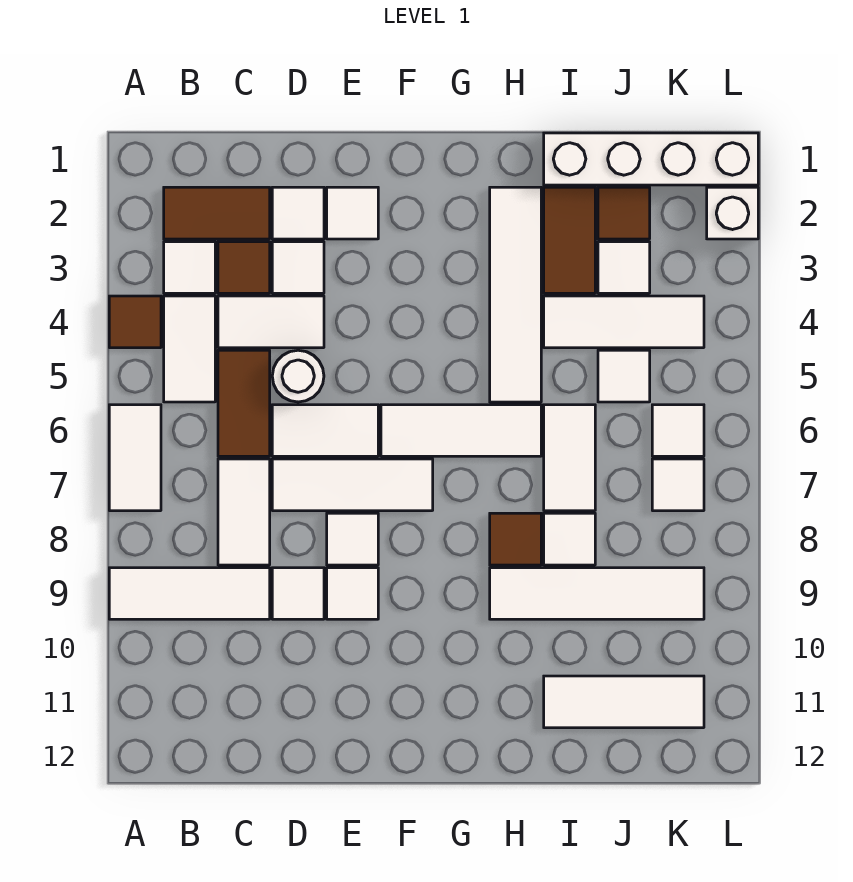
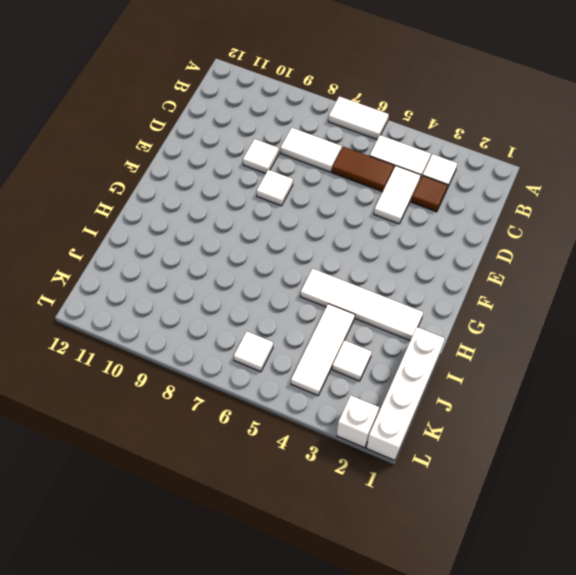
none -> brown tile A4 level 1
none -> white tile A9:C9 level 1
none -> brown tile B2:C2 level 1
none -> white tile D2 level 1

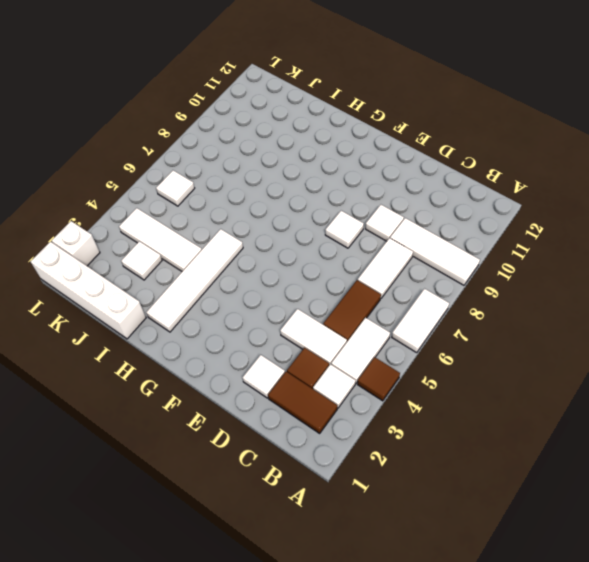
none -> white tile D3 level 1
none -> white round brick D5 level 1
none -> white tile D6:E6 level 1
none -> white tile D7:F7 level 1

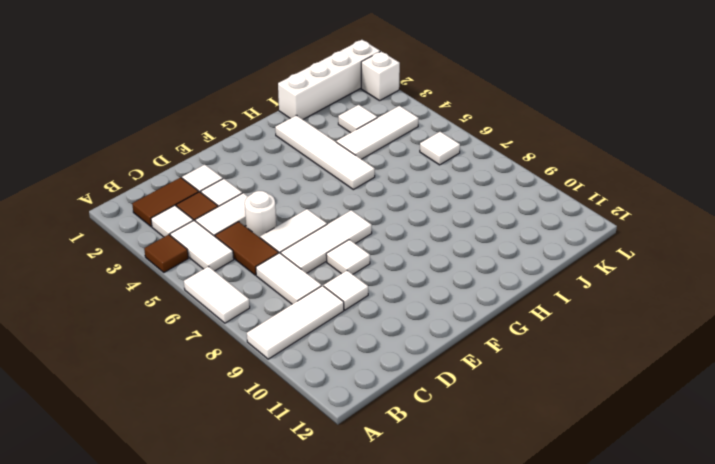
none -> white tile E2 level 1
none -> white tile E9 level 1
none -> white tile F6:H6 level 1
none -> brown tile H8 level 1

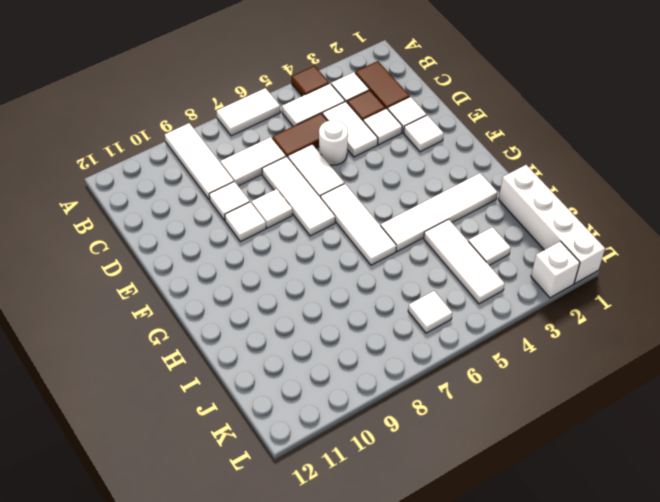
none -> brown tile H8 level 1
none -> white tile H9:K9 level 1
none -> brown tile I2:I3 level 1
none -> white tile I6:I7 level 1

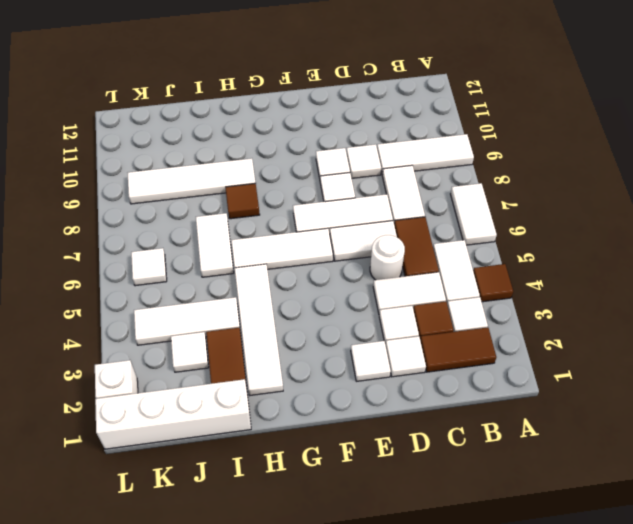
none -> white tile I8 level 1
none -> white tile I11:K11 level 1
none -> brown tile J2 level 1
none -> white tile J5 level 1

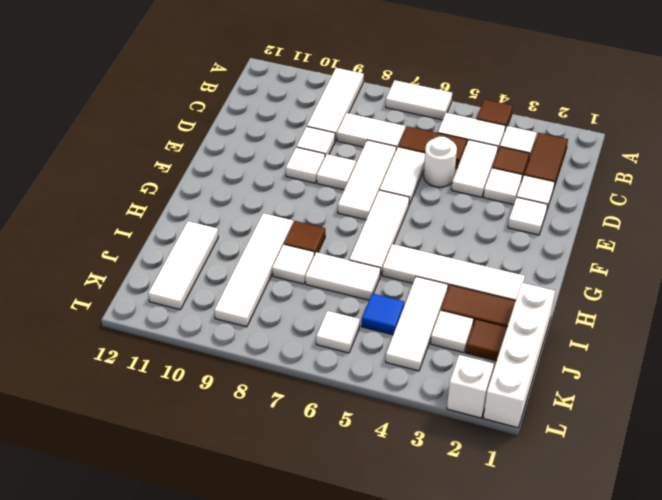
blue tile J5 level 1 -> white tile J5 level 1
none -> white tile K7 level 1

